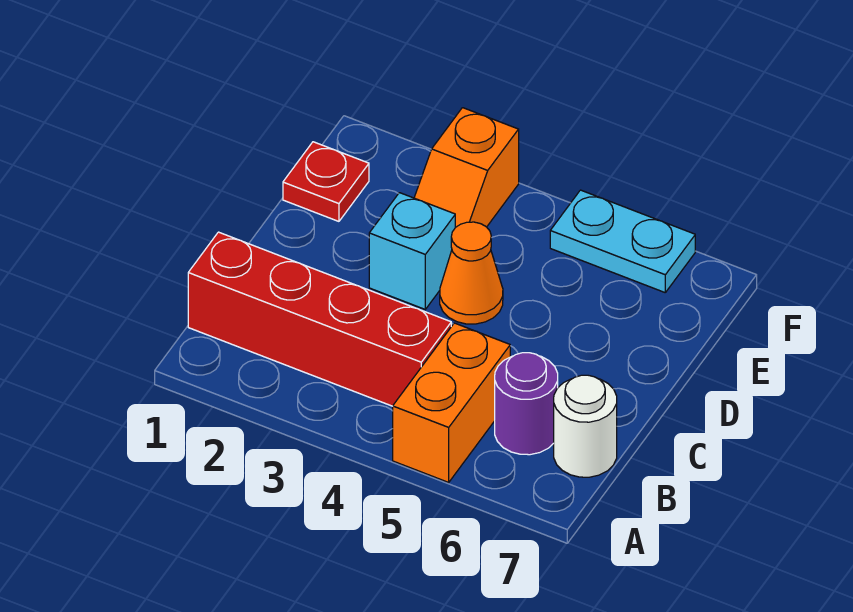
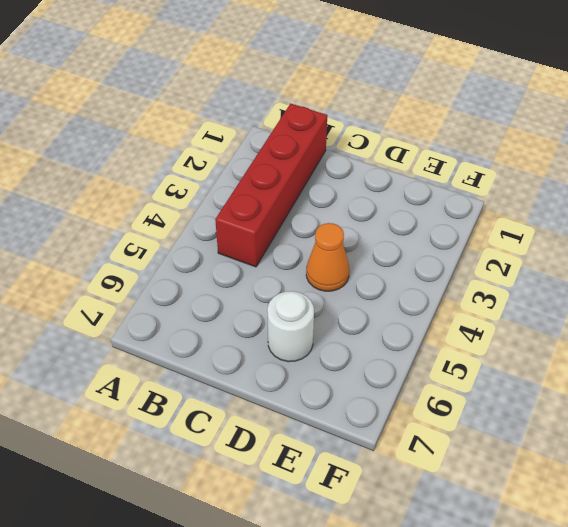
white round brick D6 level 1 -> white round brick B7 level 1
none -> orange brick A5:B5 level 1
none -> purple round brick B6 level 1

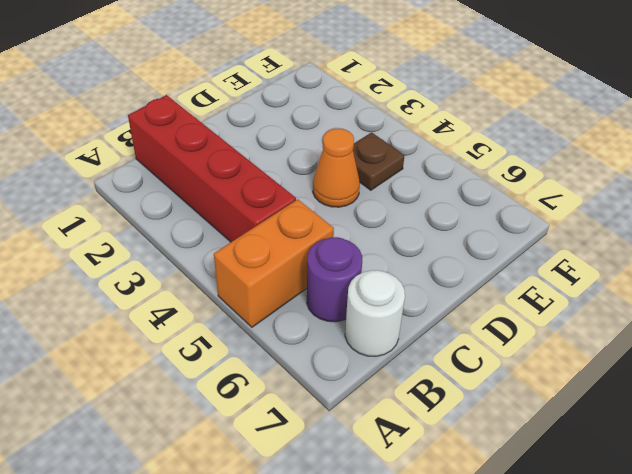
brown plate E4 level 1 -> none
none -> cyan brick D3 level 1
none -> red plate E1 level 1

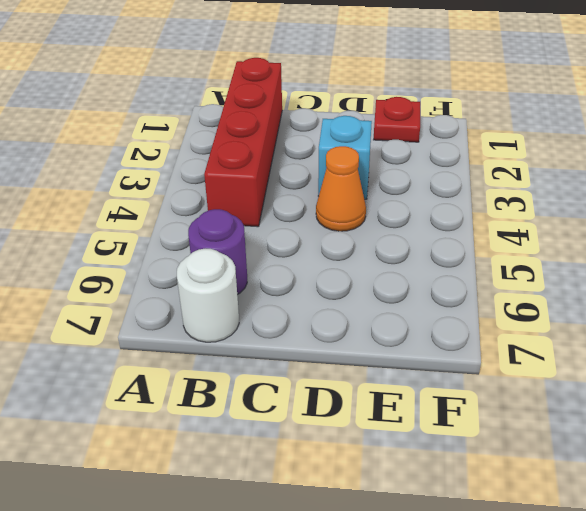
none -> orange brick A5:B5 level 1
none -> orange slope E3:F3 level 1 top F

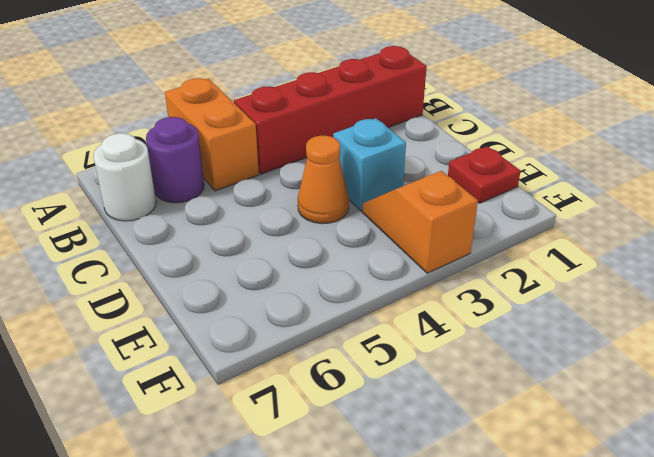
none -> cyan plate F5:F6 level 1

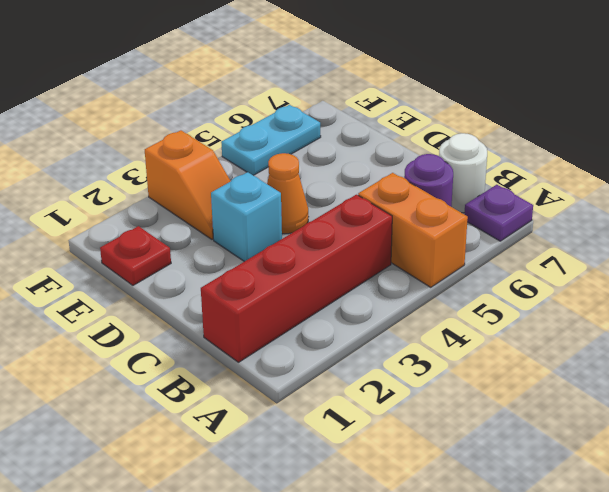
purple plate A7 level 1 -> none

